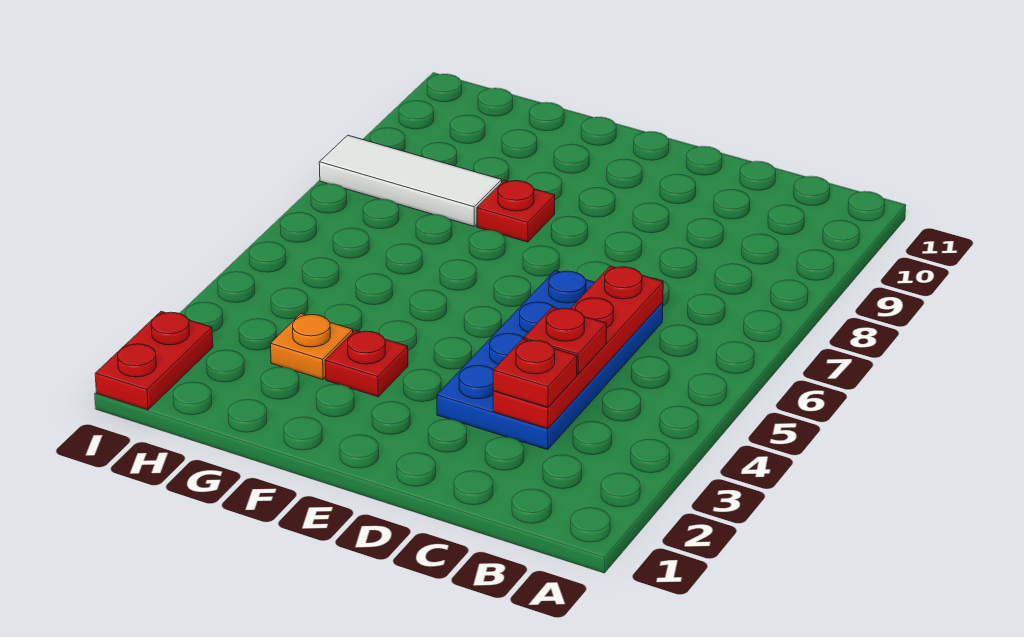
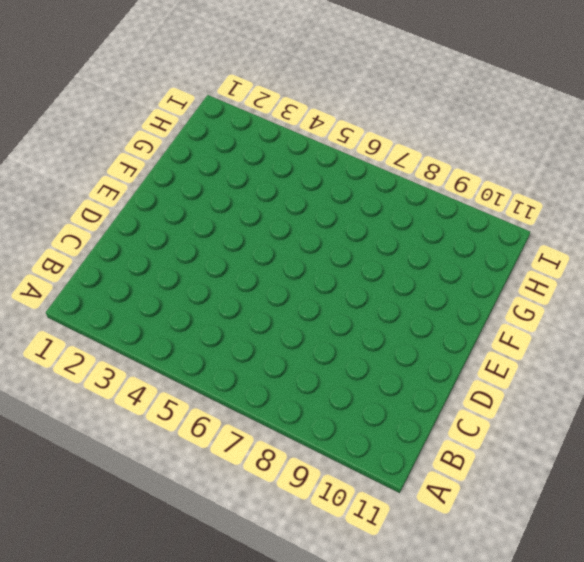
none -> blue plate C3:D6 level 1
none -> red plate F3 level 1

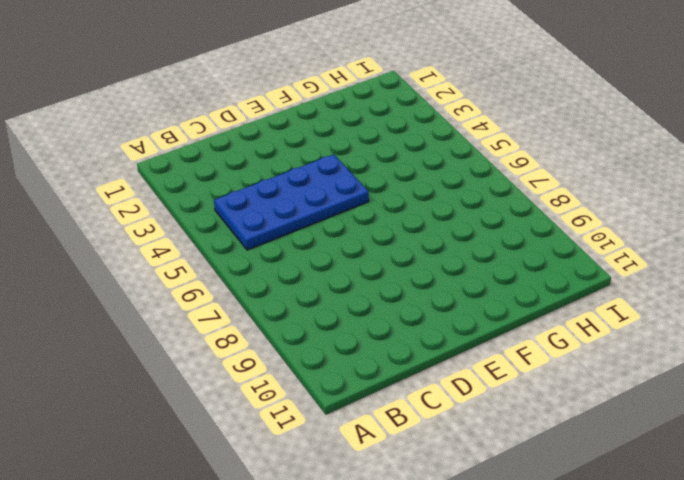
blue plate B4:E5 level 1 -> blue plate C3:D6 level 1
none -> red plate F3 level 1
none -> red plate F8 level 1

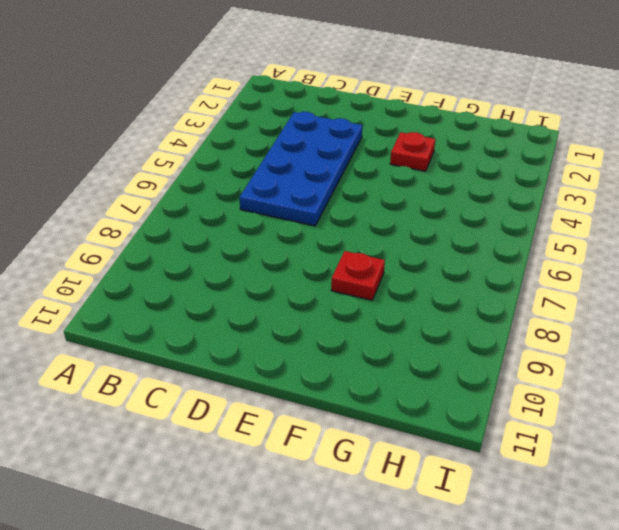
none -> orange plate G3 level 1
none -> white tile G8:I8 level 1

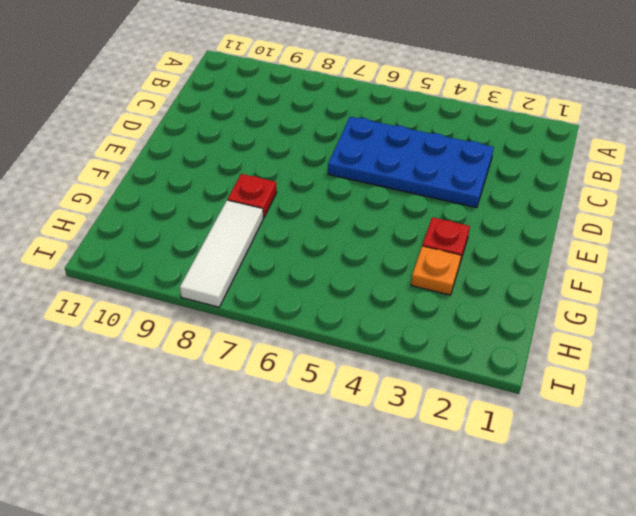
none -> red plate I1:I2 level 1
none -> red plate C3:C6 level 2

